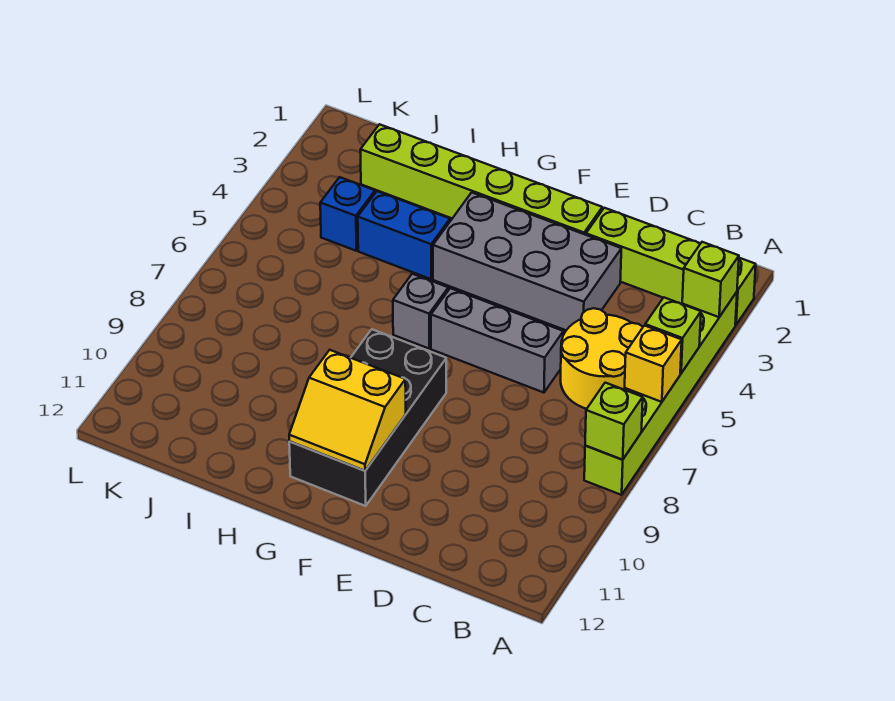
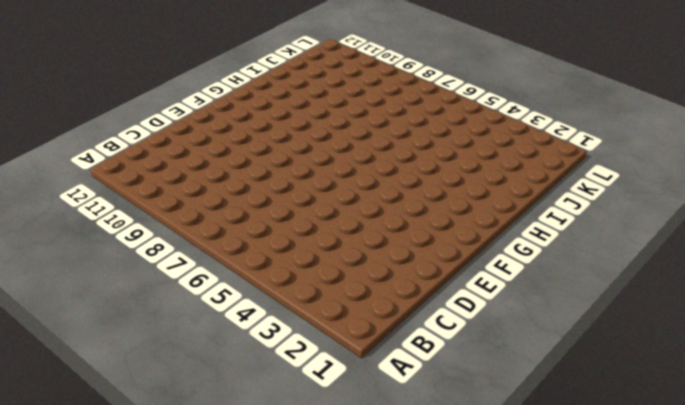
none -> lime brick A2:D2 level 1
none -> lime brick A3:A8 level 1
none -> yellow round brick B5:C6 level 1

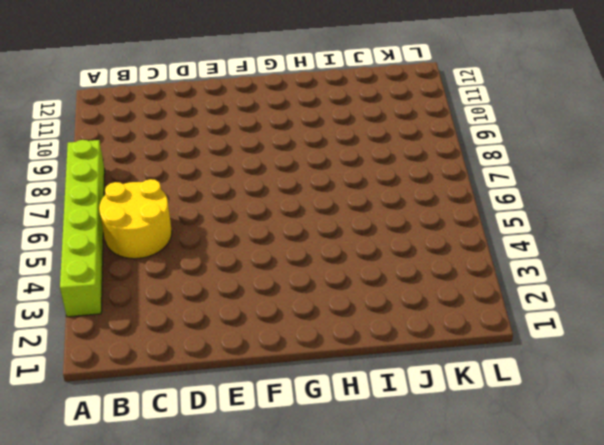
none -> lime brick A2:D2 level 1
none -> grey brick D3:G4 level 1
none -> grey brick D6:F6 level 1

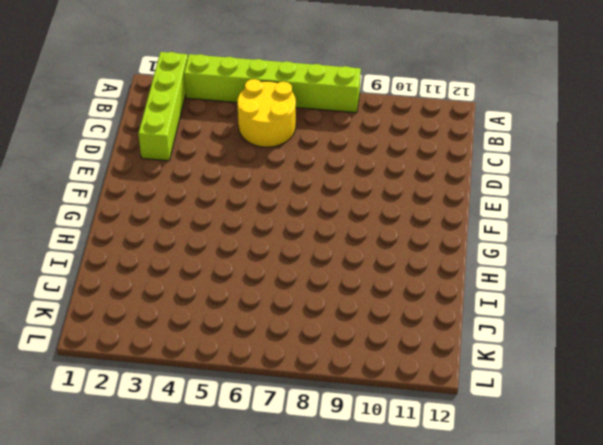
none -> grey brick D3:G4 level 1
none -> grey brick D6:F6 level 1
none -> lime brick E2:J2 level 1

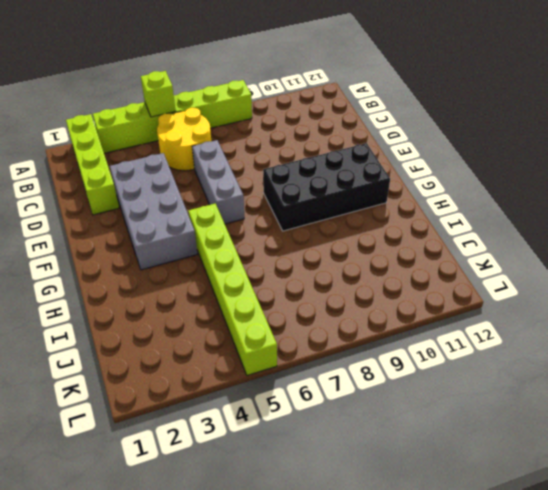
lime brick G5:L5 level 1 -> lime brick E2:J2 level 1
none -> grey brick G6 level 1
none -> blue brick H4:I4 level 1
none -> blue brick J4 level 1

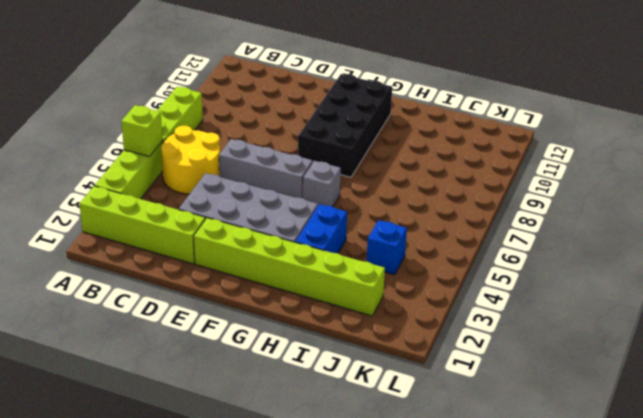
blue brick H3:H4 level 1 -> blue brick H4:I4 level 1
none -> lime brick A3 level 2
none -> yellow brick A6 level 2
none -> lime brick A8 level 2

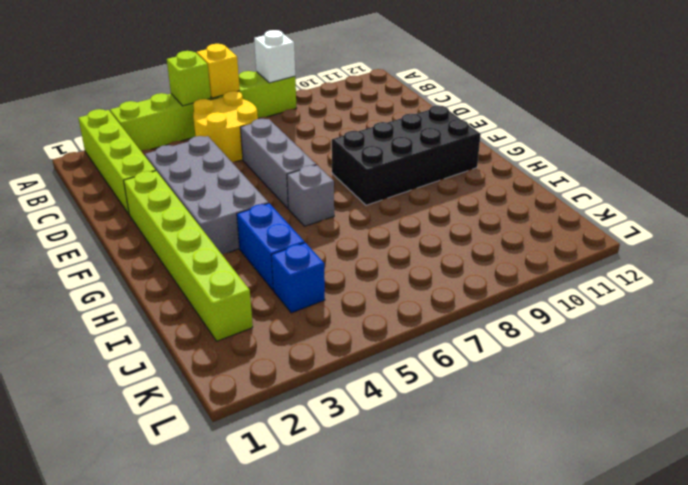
white brick A8 level 2 -> lime brick A8 level 2
none -> lime brick A3 level 2
none -> yellow slope F10:G11 level 2 top 10

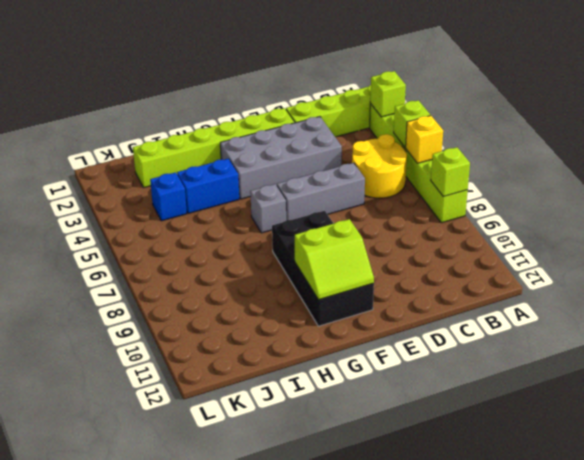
lime slope F10:G11 level 2 top 10 -> yellow slope F10:G11 level 2 top 10

